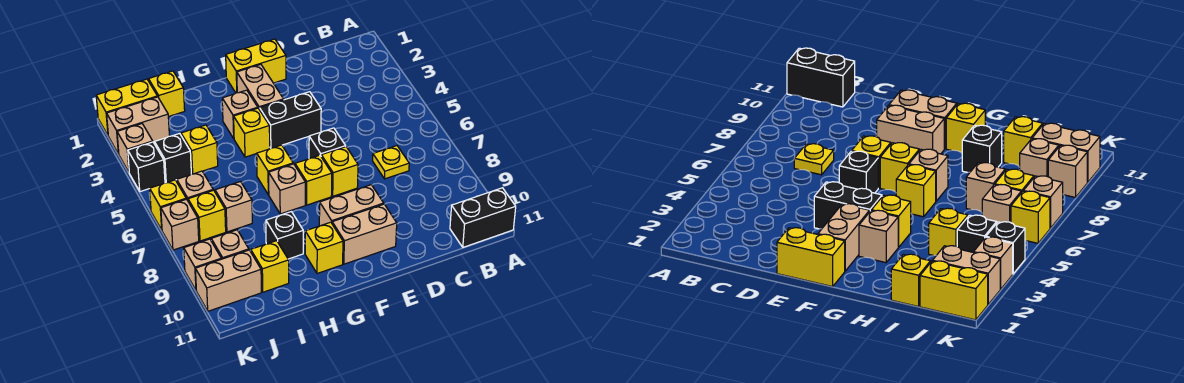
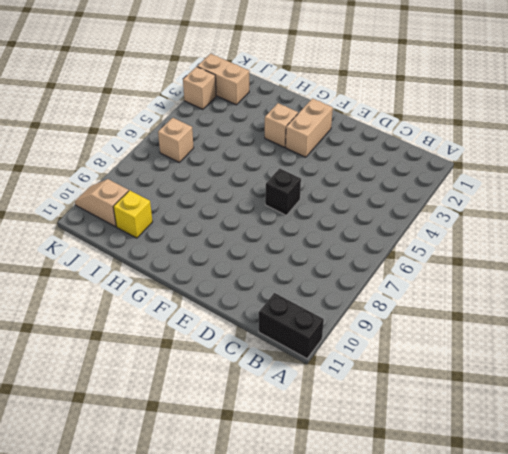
tan slope J10:K10 level 1 top J -> tan brick J10:K10 level 1
none -> yellow plate C7 level 1
none -> yellow brick E1:F1 level 1
none -> black brick E4:F4 level 1
none -> yellow brick E7 level 1

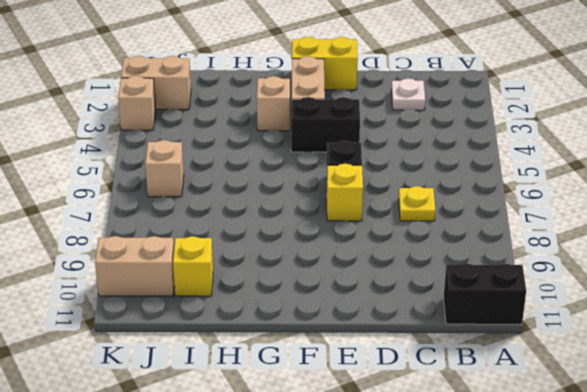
white plate C2 level 1 -> none
none -> tan brick E9:F9 level 1
none -> tan brick E10:F10 level 1
none -> yellow brick F7 level 1
none -> yellow brick G4 level 1

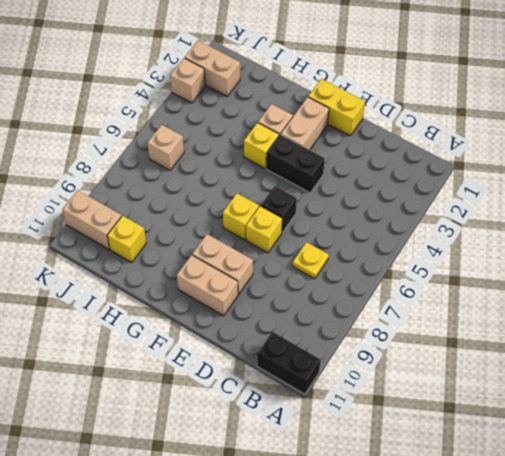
none -> yellow brick G6 level 1
none -> tan brick G7 level 1
none -> yellow brick G10 level 1
none -> black brick H9 level 1

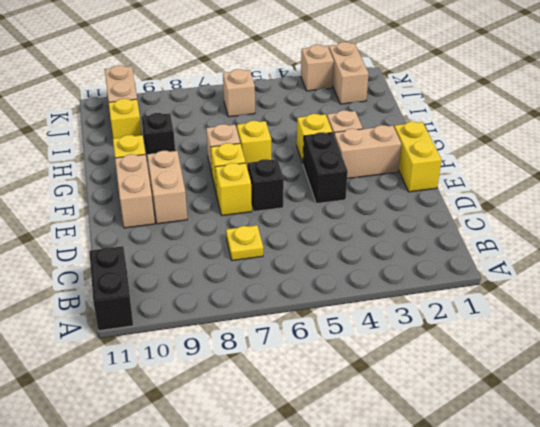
none -> yellow brick I1 level 1
none -> yellow brick I4 level 1
none -> tan brick I7 level 1
none -> yellow brick J1:K1 level 1

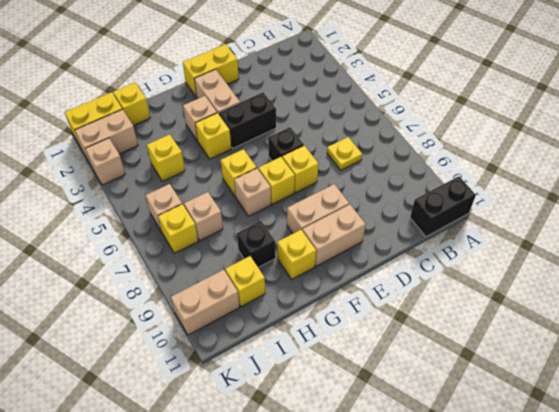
none -> black brick J4 level 1
none -> tan brick J9 level 1
none -> black brick K4 level 1
none -> yellow brick K6 level 1

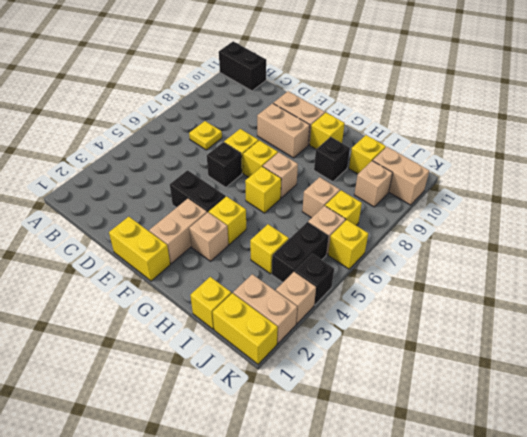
black brick J4:J5 level 1 -> black brick J4 level 1
none -> tan brick K7 level 1
none -> tan brick K9 level 1

